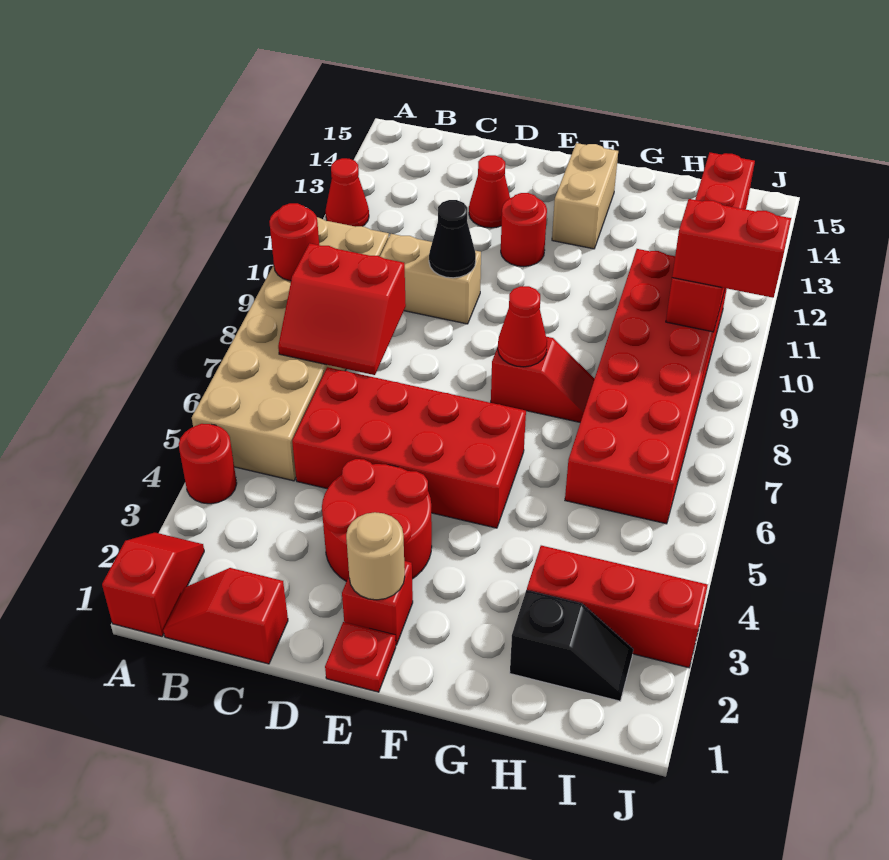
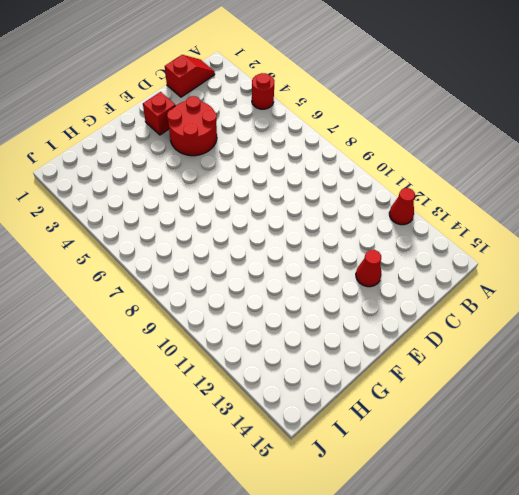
none -> red slope A1:A2 level 1 top 1
none -> tan brick A5:B10 level 1
none -> red brick C5:F6 level 1

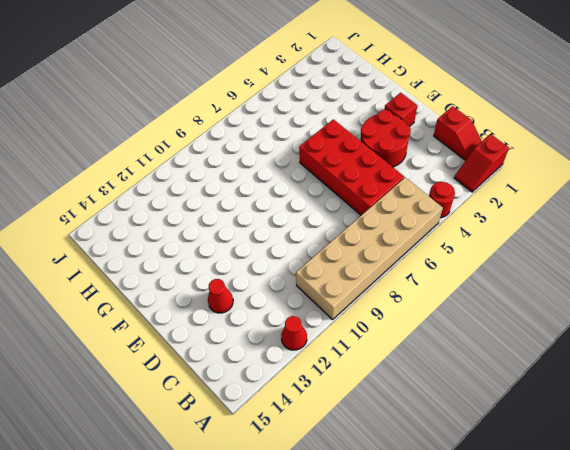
none -> tan brick C10:D10 level 1
none -> red plate E1 level 1
none -> red round brick E12 level 1

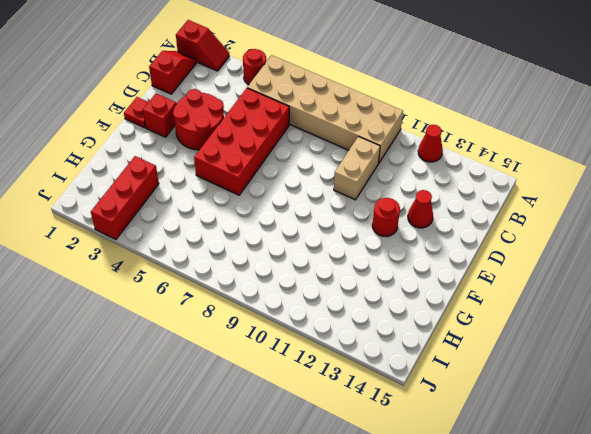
none -> red slope F8:G8 level 1 top F
none -> tan brick F13:F14 level 1
none -> black slope H2:I2 level 1 top H

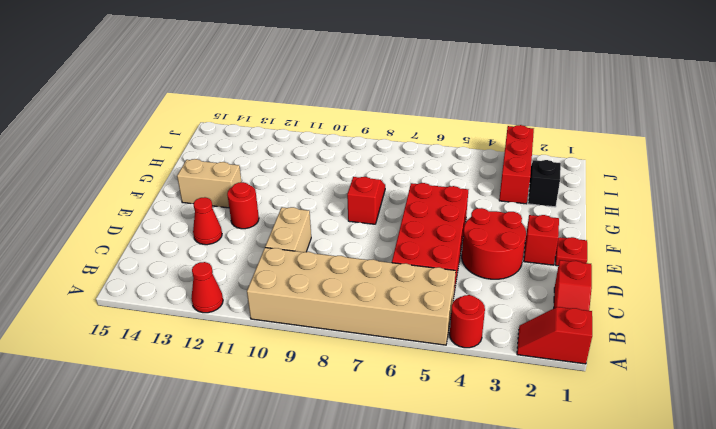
none -> red brick H6:I11 level 1
none -> red round brick A9 level 2
none -> red slope B7:C8 level 2 top 8

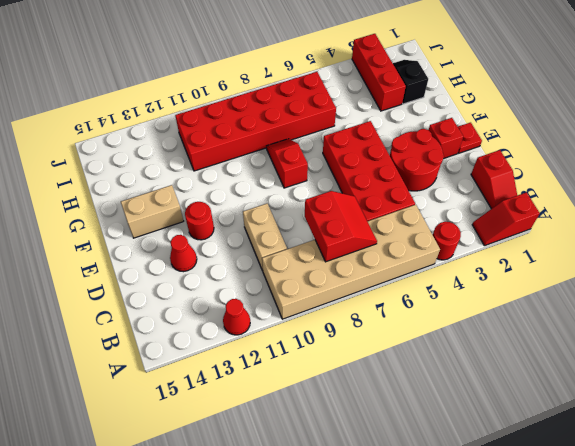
none -> red round brick A9 level 2
none -> black cone D10 level 2
none -> tan round brick E2 level 2

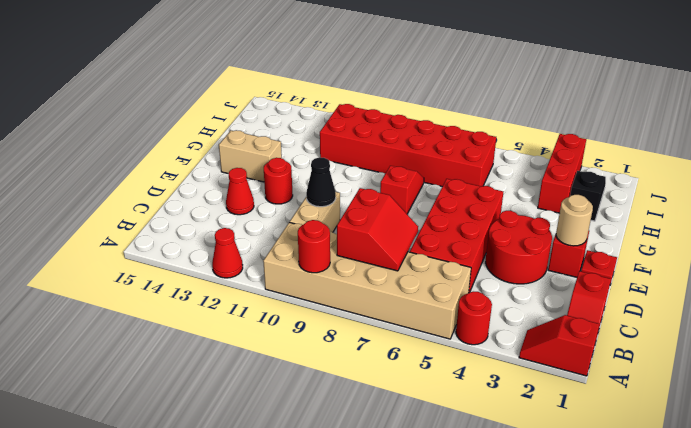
none -> red cone F8 level 2
none -> red brick I10:I13 level 2
none -> red brick I10:J10 level 3

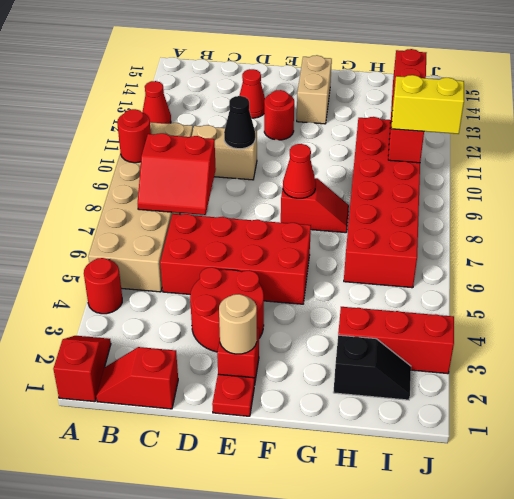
yellow brick I10:J10 level 3 -> red brick I10:J10 level 3

